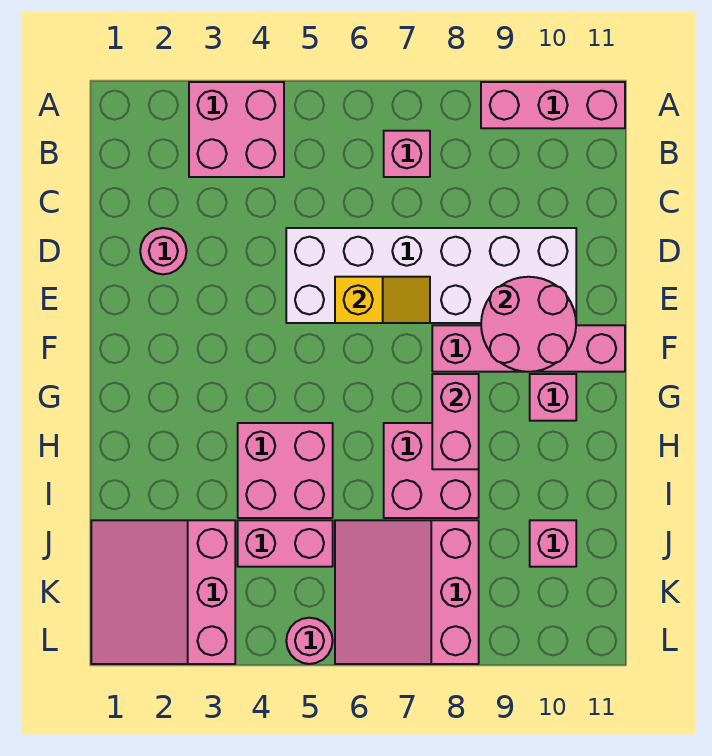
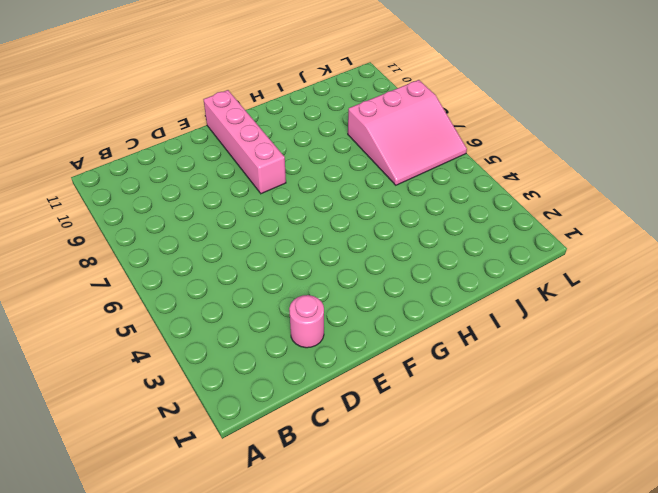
none -> pink brick A3:B4 level 1
none -> pink brick A9:A11 level 1
none -> pink brick B7 level 1

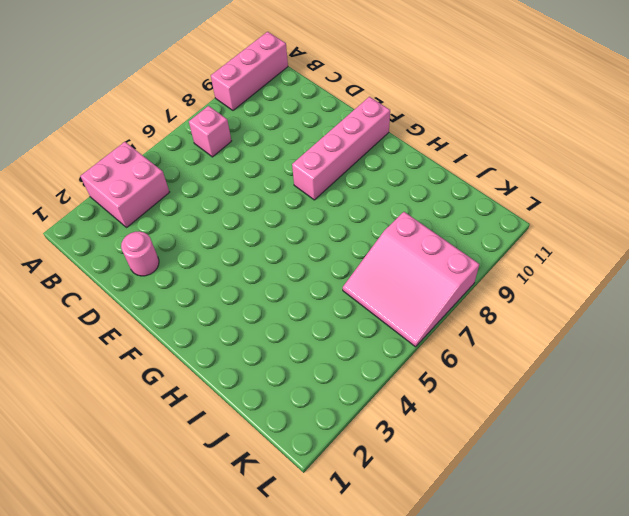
none -> white brick D5:E10 level 1
none -> pink brick G10 level 1
none -> pink brick H4:I5 level 1

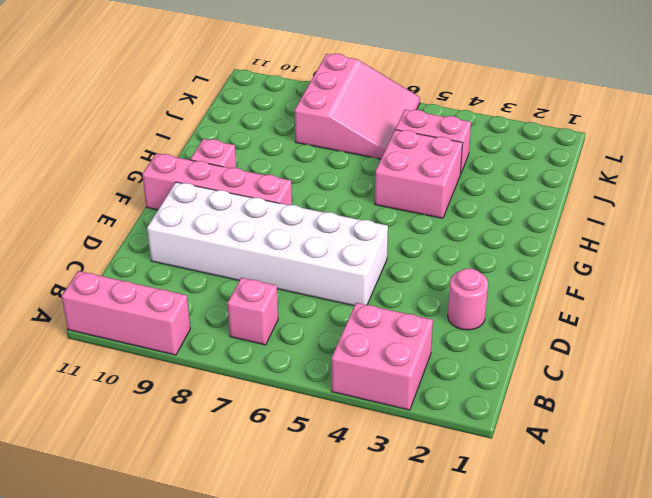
none -> pink brick H7:I8 level 1
none -> pink slope J1:L3 level 1 top 3
none -> pink brick J10 level 1

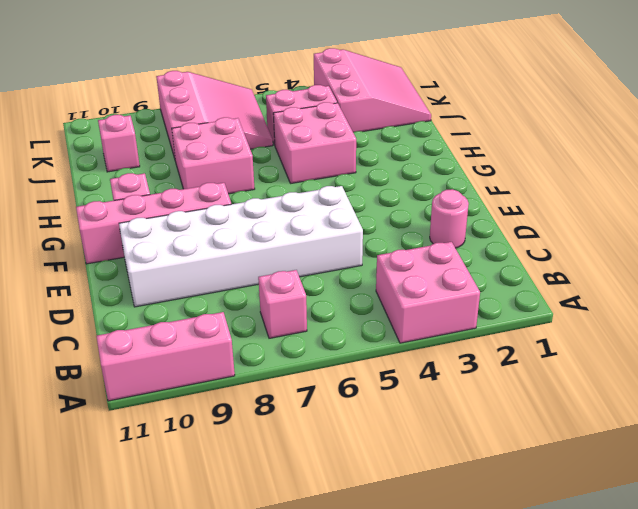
none -> pink round brick L5 level 1
none -> yellow slope E6:E7 level 2 top 6
none -> pink round brick E9:F10 level 2

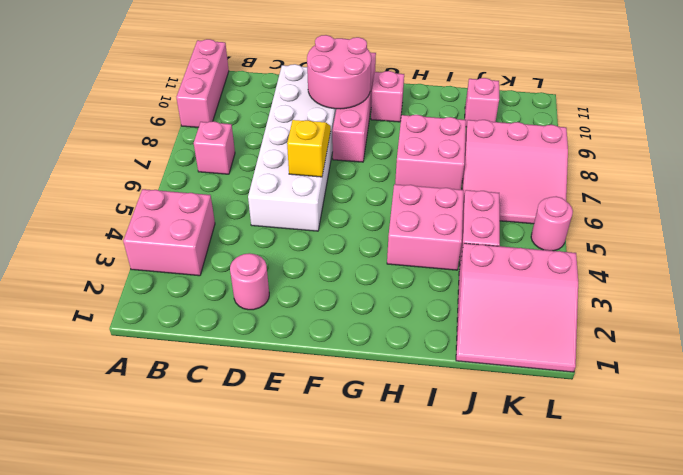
none -> pink brick G8:H8 level 2

